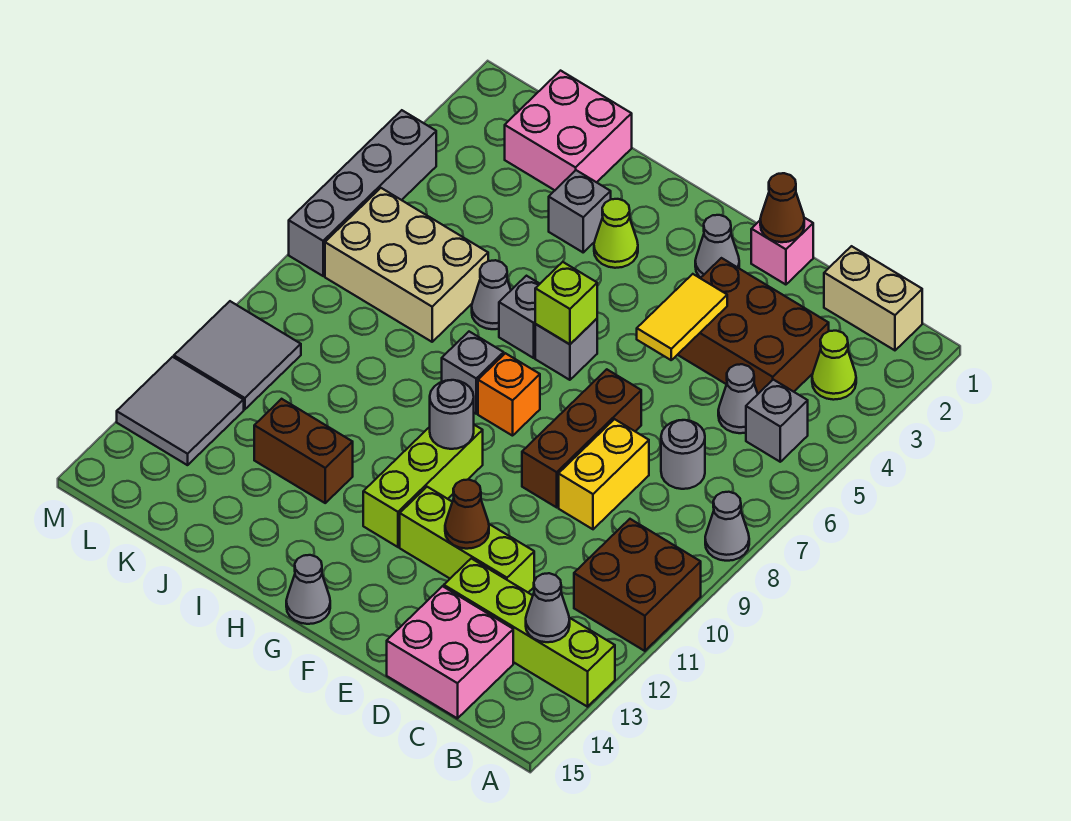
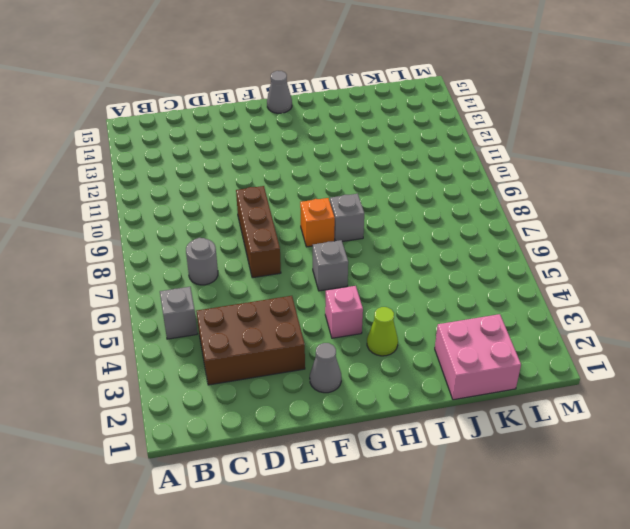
pink brick G4 level 1 -> pink brick E1 level 1
none -> grey cone A8 level 1
none -> brown brick A10:B11 level 1
none -> lime brick A13:D13 level 1
none -> tan brick B1:C1 level 1

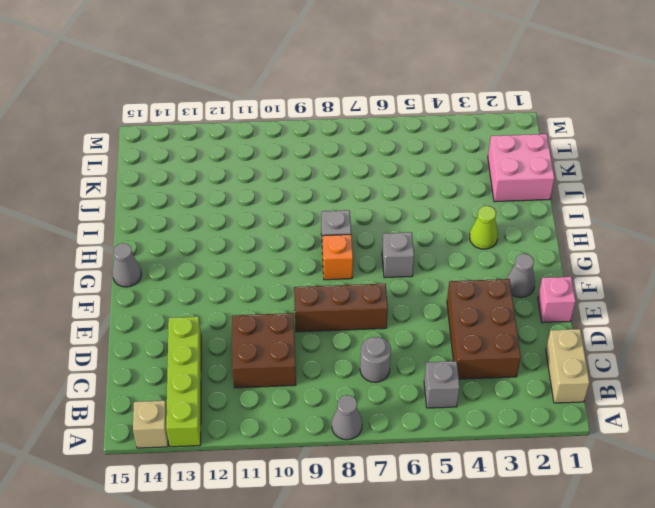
tan brick A14 level 1 -> none
brown brick C10:D11 level 1 -> brown brick A10:B11 level 1
none -> lime cone B3 level 1
none -> grey cone C5 level 1
none -> pink brick C14:D15 level 1
none -> yellow brick D8:D9 level 1

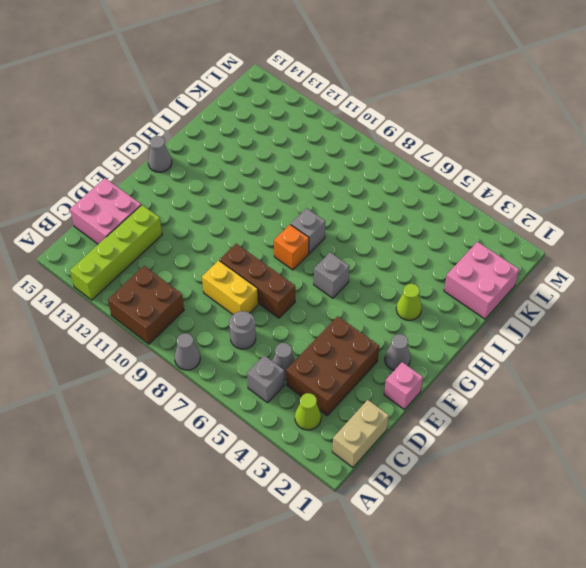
none -> lime brick D12:F12 level 1
none -> lime brick G10:G12 level 1
none -> grey brick H6 level 1
none -> grey brick I3 level 1

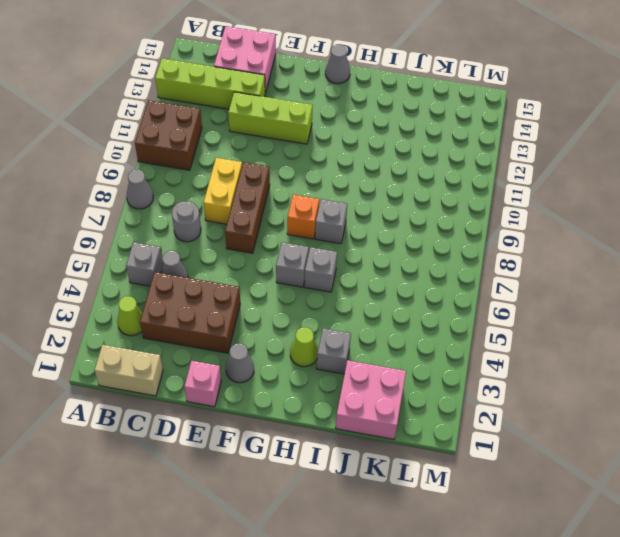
none -> lime brick G10:G12 level 1
none -> grey cone I6 level 1
none -> brown brick I12:J12 level 1
none -> tan brick J6:L7 level 1

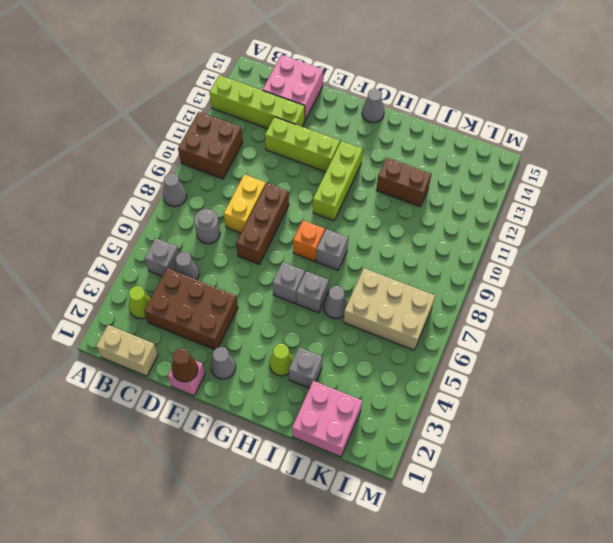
none -> grey tile L10:M11 level 1
none -> grey tile L12:M13 level 1
none -> grey brick M4:M7 level 1
none -> grey cone B13 level 2

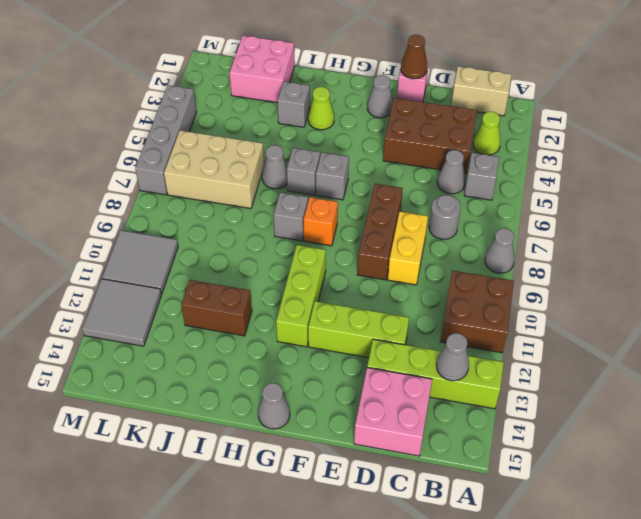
none -> yellow tile E4:E5 level 2
none -> brown cone E12 level 2
none -> lime brick G6 level 2
none -> grey round brick G10 level 2

